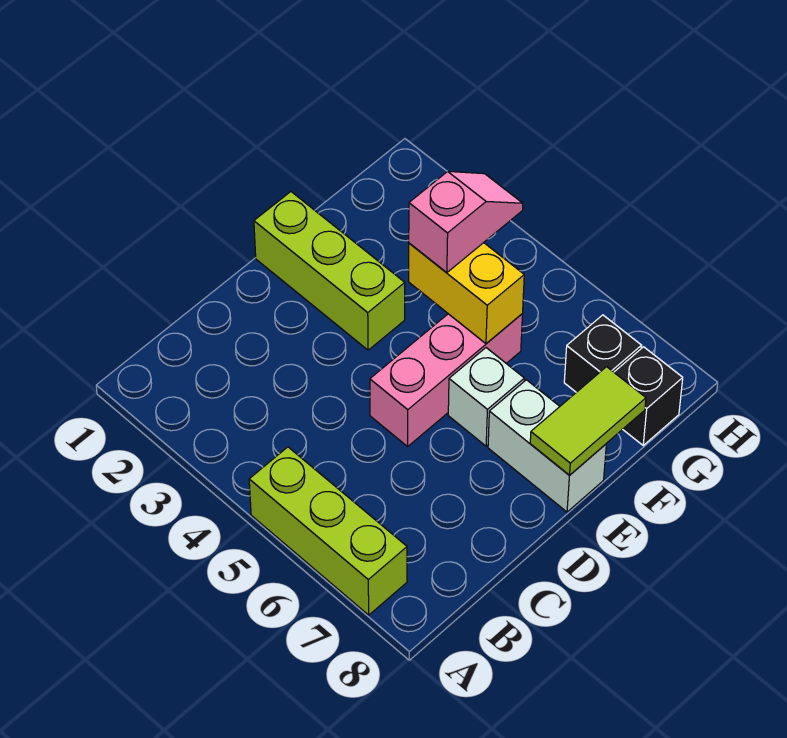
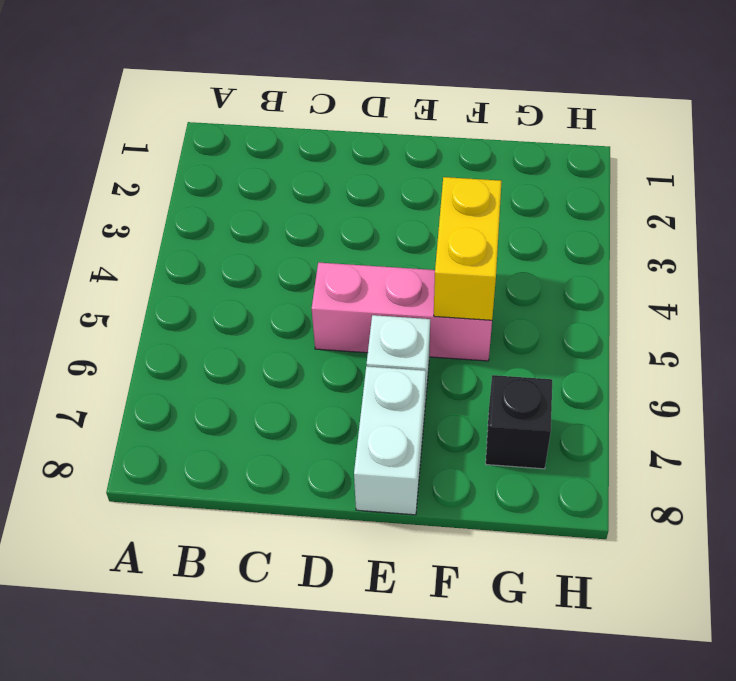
none -> lime brick A5:A7 level 1
none -> lime brick E1:E3 level 1

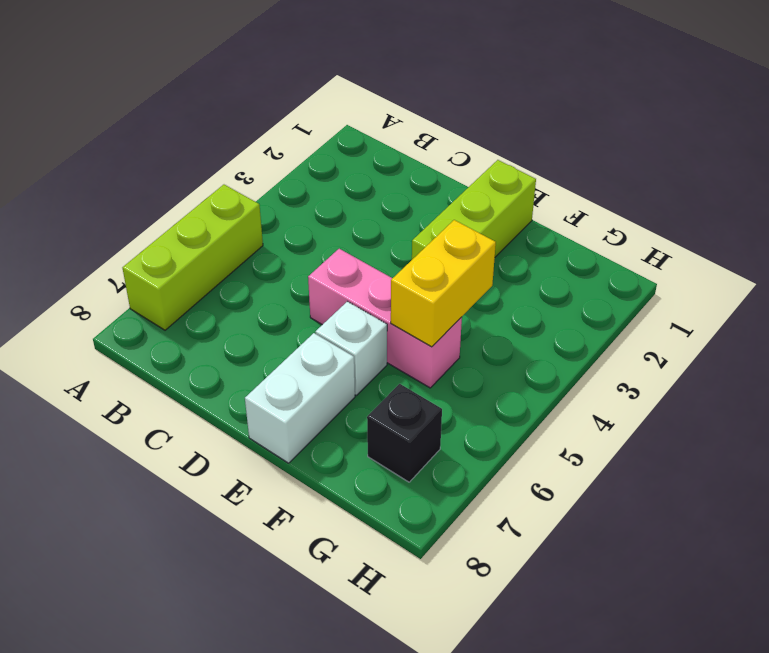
none -> black brick G8 level 1
none -> lime tile E8:F8 level 2

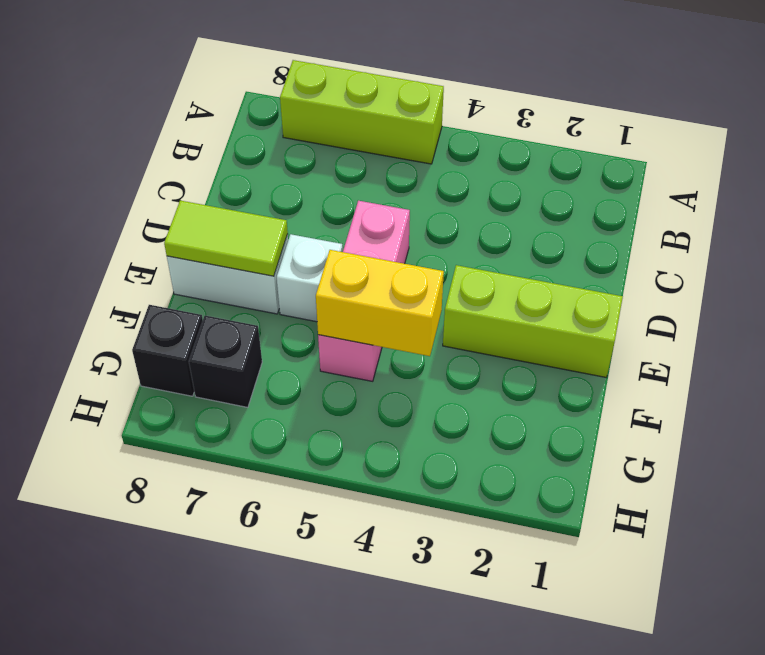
lime tile E7:E8 level 2 -> lime tile E8:F8 level 2
none -> pink slope F4:G4 level 3 top F

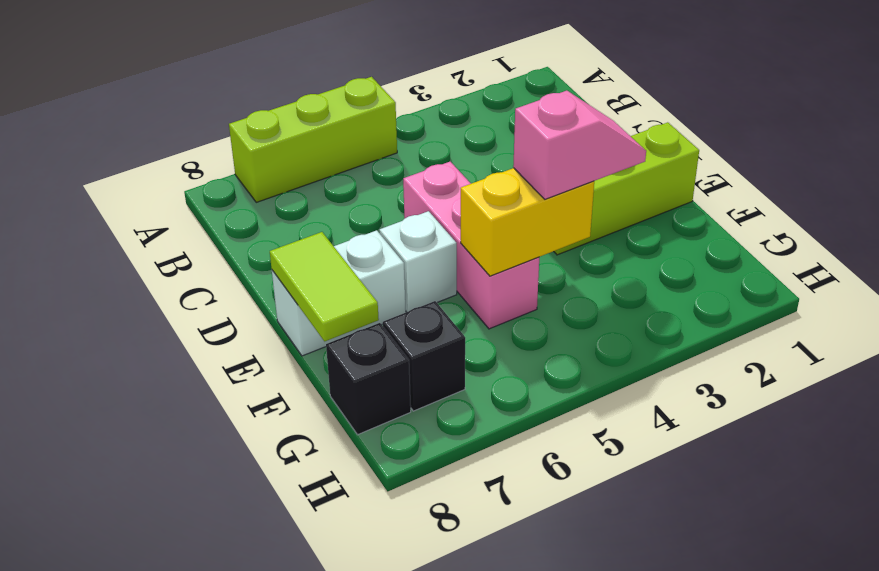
pink slope F3:F4 level 3 top 4 -> pink slope F4:G4 level 3 top F

